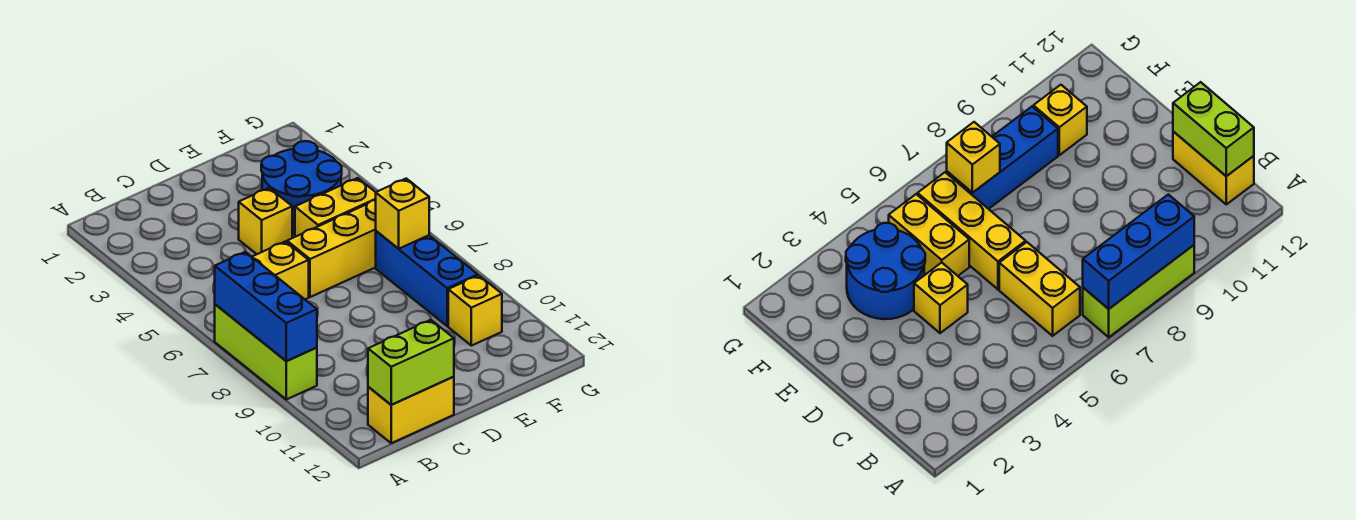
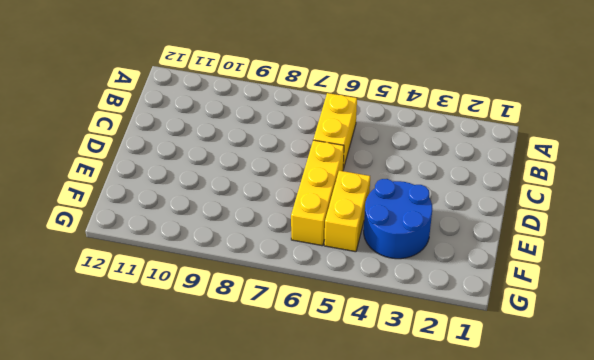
none -> lime brick A7:A9 level 1
none -> yellow brick B12:C12 level 1
none -> yellow brick D4 level 1

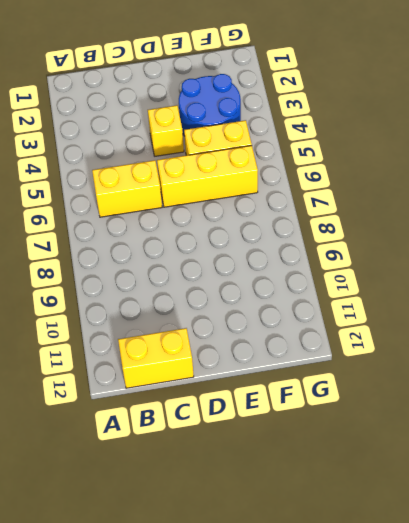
none -> lime brick A7:A9 level 1
none -> blue brick F7:F9 level 1
none -> yellow brick F10 level 1

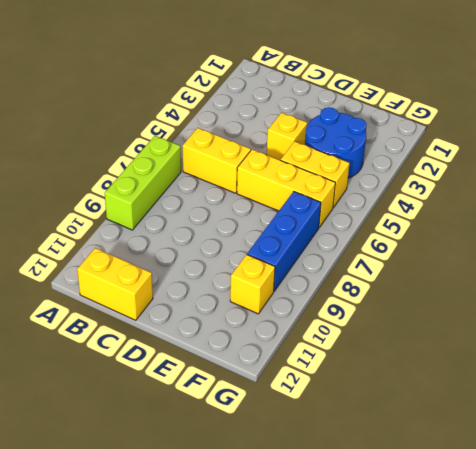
none -> blue brick A7:A9 level 2
none -> lime brick B12:C12 level 2
none -> yellow brick F7 level 2

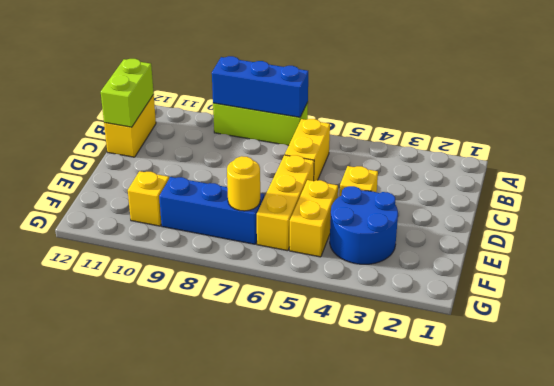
yellow round brick F7 level 2 -> yellow brick F7 level 2

